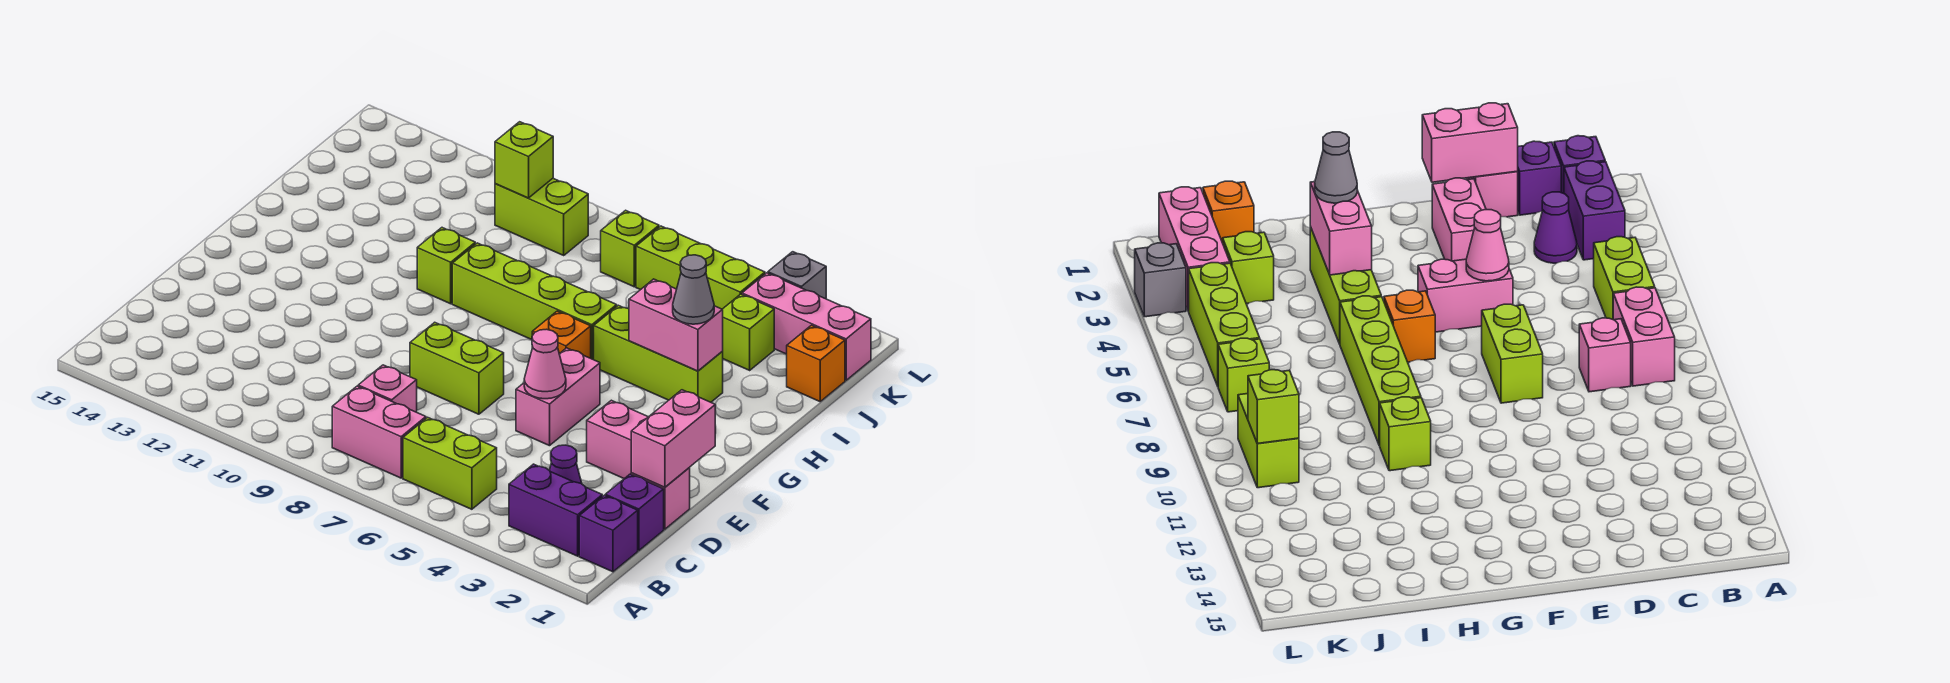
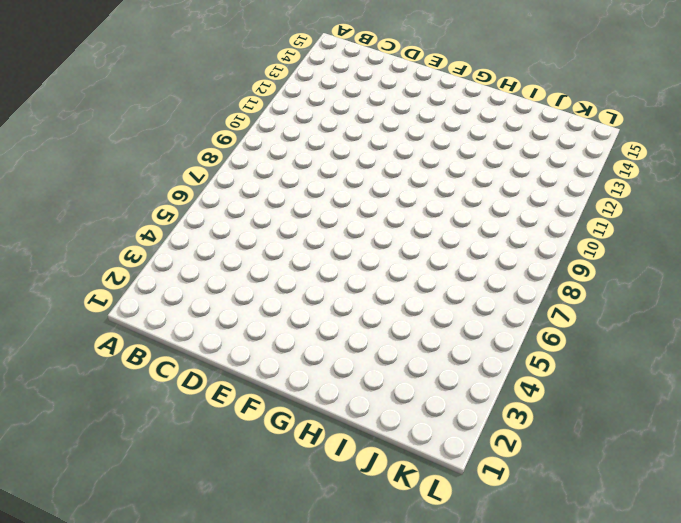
none -> purple brick B1 level 1
none -> purple brick B2:B3 level 1
none -> lime brick B5:B6 level 1

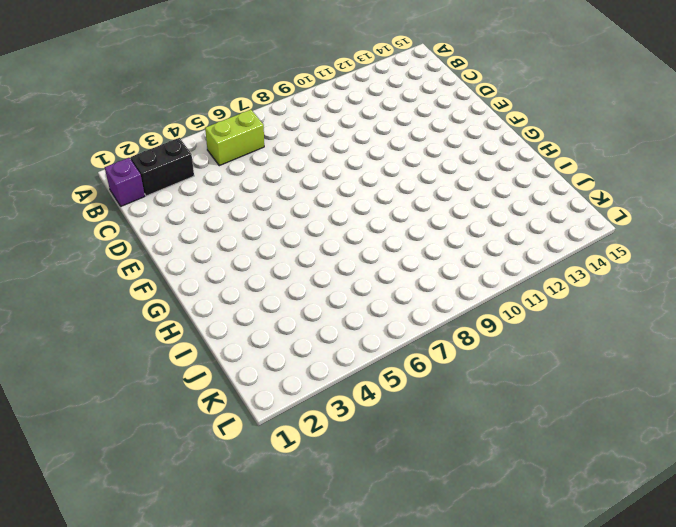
black brick B2:B3 level 1 -> purple brick B2:B3 level 1
none -> pink brick B7:B8 level 1
none -> purple brick C1 level 1
none -> purple cone C3 level 1

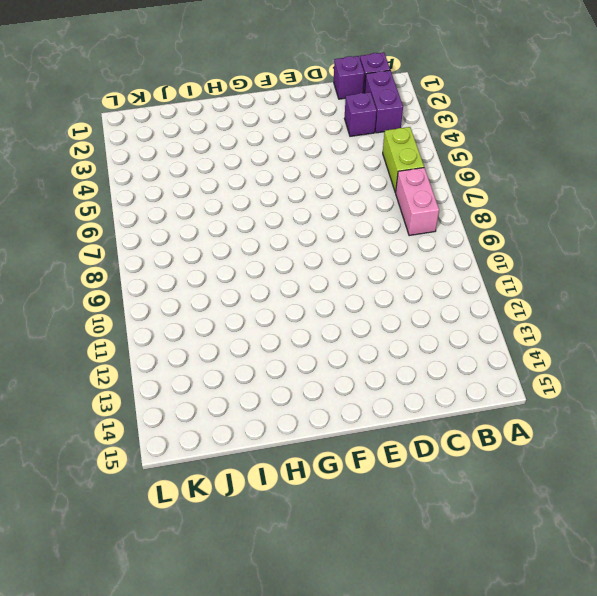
purple brick C3 level 1 -> purple cone C3 level 1
none -> pink brick C8 level 1
none -> pink brick D1 level 1
none -> pink brick E2:E3 level 1

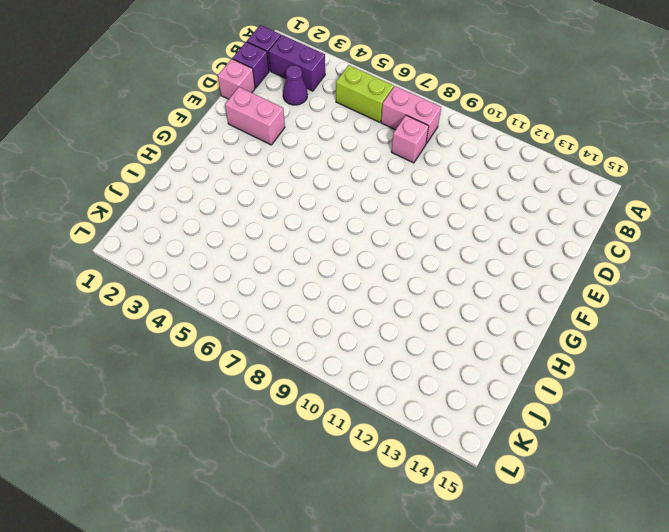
none -> pink brick E5:F5 level 1
none -> lime brick E7:E8 level 1
none -> orange brick G6 level 1

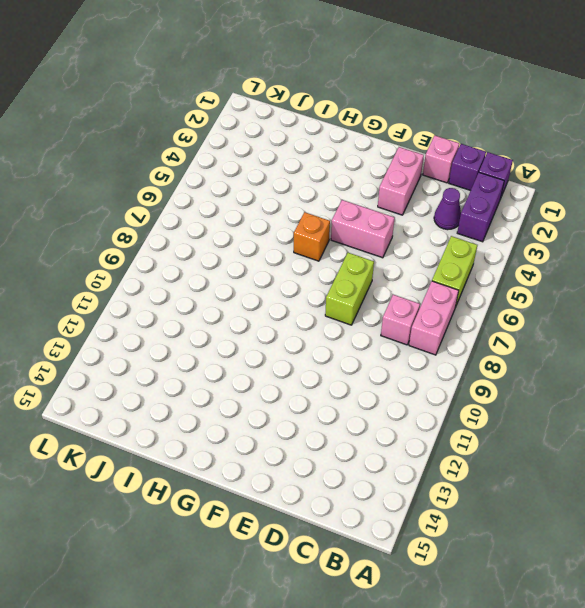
none -> lime brick H3:H5 level 1
none -> lime brick H6:H9 level 1
none -> lime brick H10 level 1

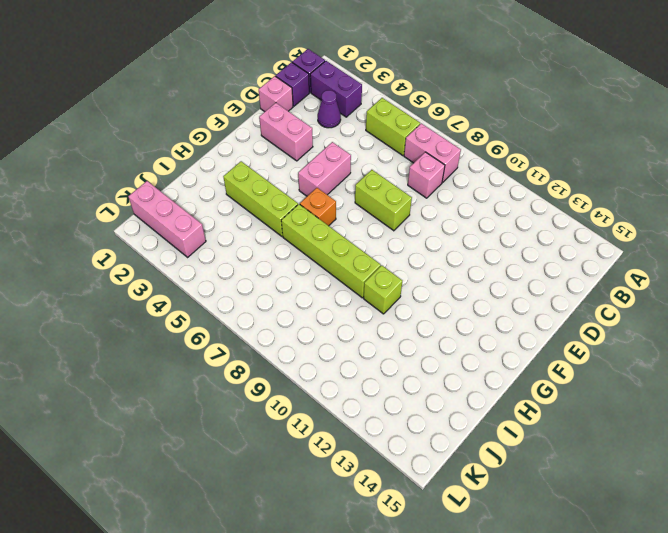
none -> orange brick J1 level 1
none -> lime brick J3 level 1
none -> lime brick K4:K6 level 1

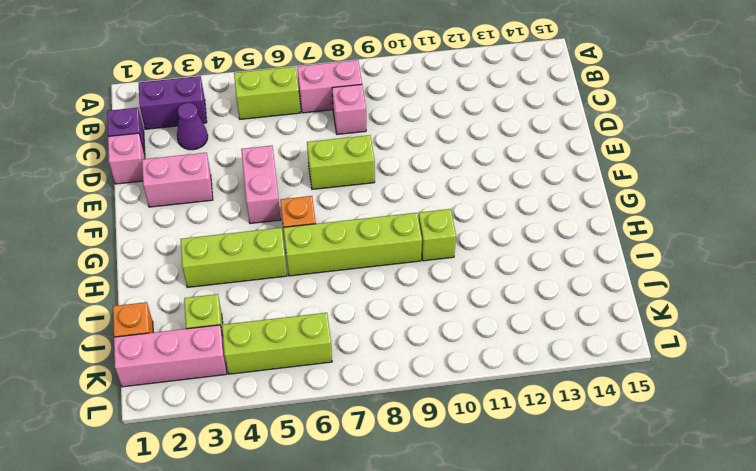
none -> purple brick B1 level 1
none -> lime brick K7 level 1
none -> lime brick K9:K10 level 1

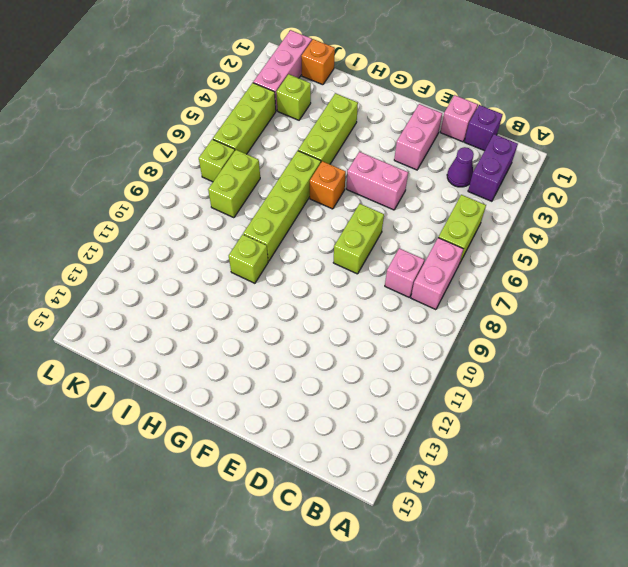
lime brick J7:J8 level 1 -> lime brick K9:K10 level 1
none -> purple brick B1 level 1
none -> grey brick L3 level 1
none -> pink brick D1:E1 level 2

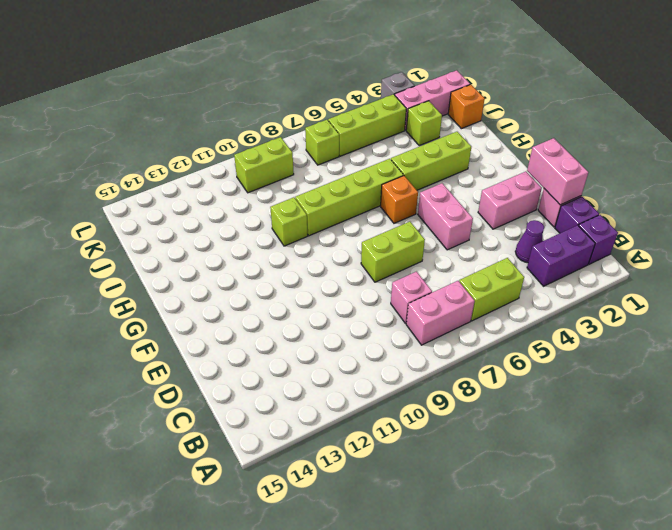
none -> pink cone E5 level 2
none -> pink brick H3:H4 level 2
none -> lime brick K10 level 2

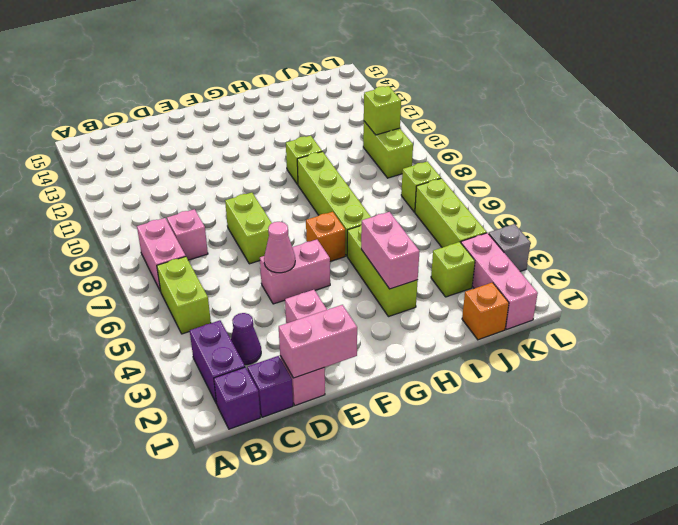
none -> grey cone H3 level 3

